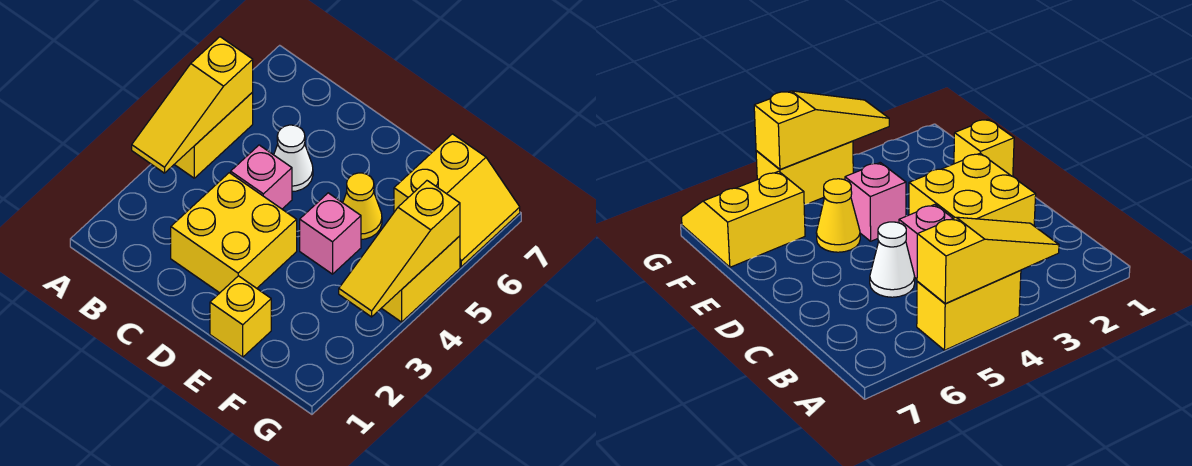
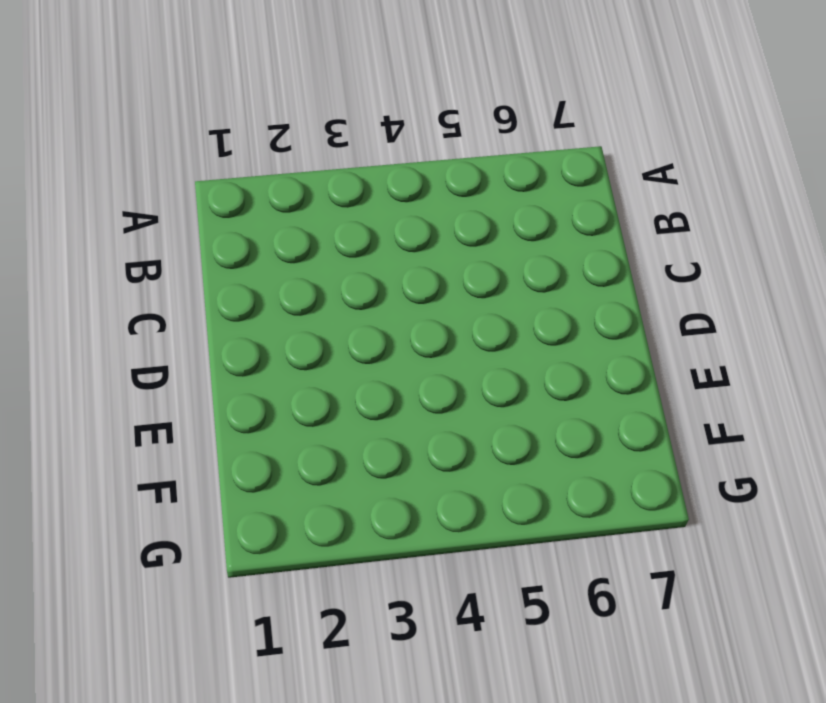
none -> yellow brick A4:A5 level 1
none -> yellow brick C2:D3 level 1

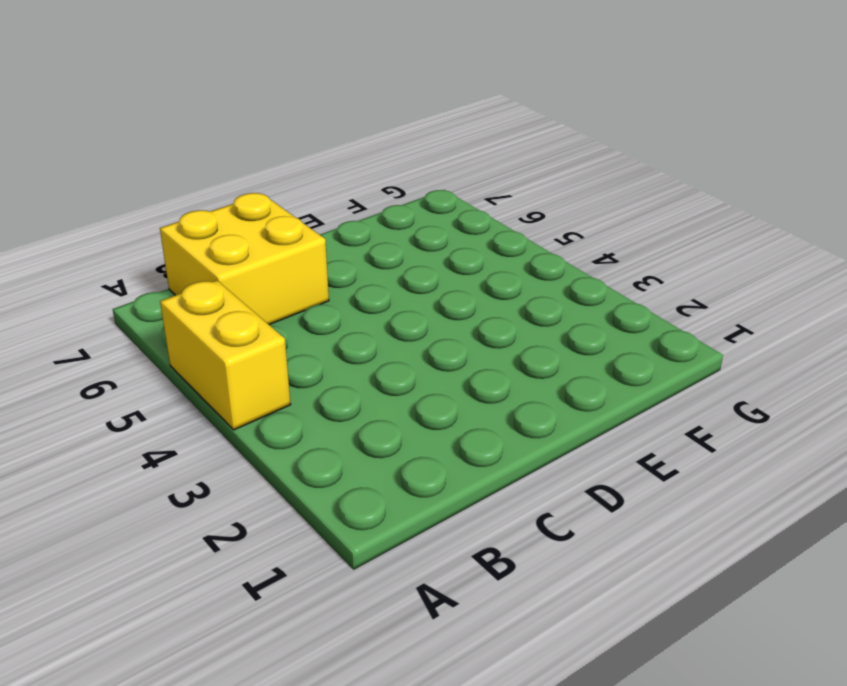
yellow brick B6:C7 level 1 -> yellow brick C2:D3 level 1
none -> pink brick C4 level 1
none -> white cone C5 level 1

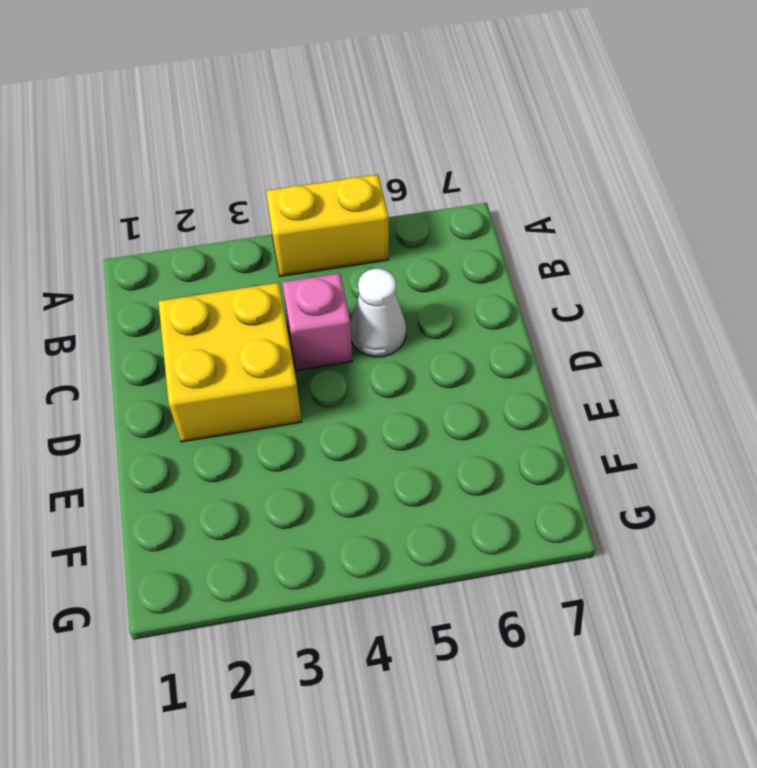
none -> yellow brick E1 level 1
none -> pink brick E4 level 1

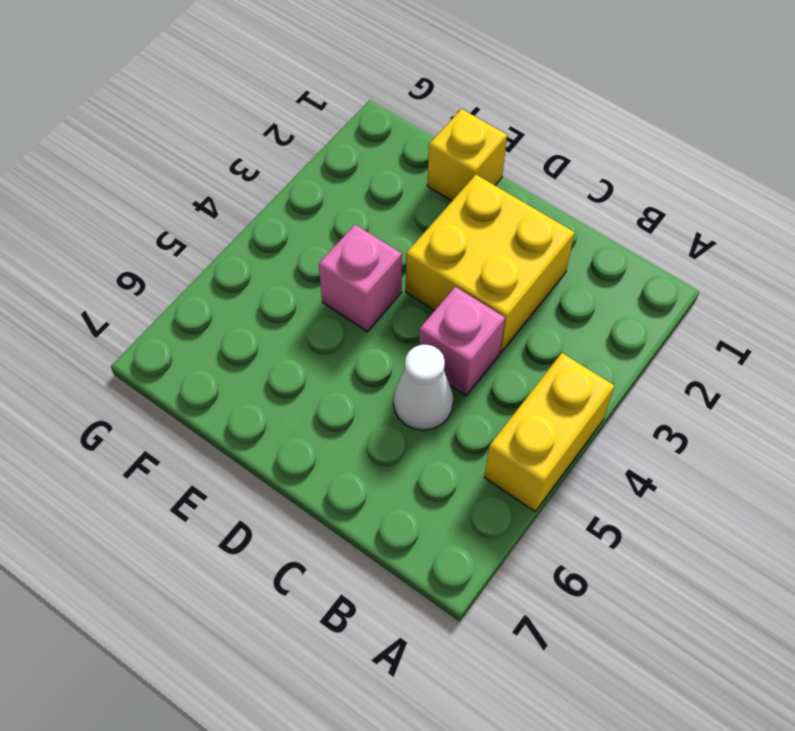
none -> yellow cone E5 level 1
none -> yellow slope F6:G7 level 1 top F

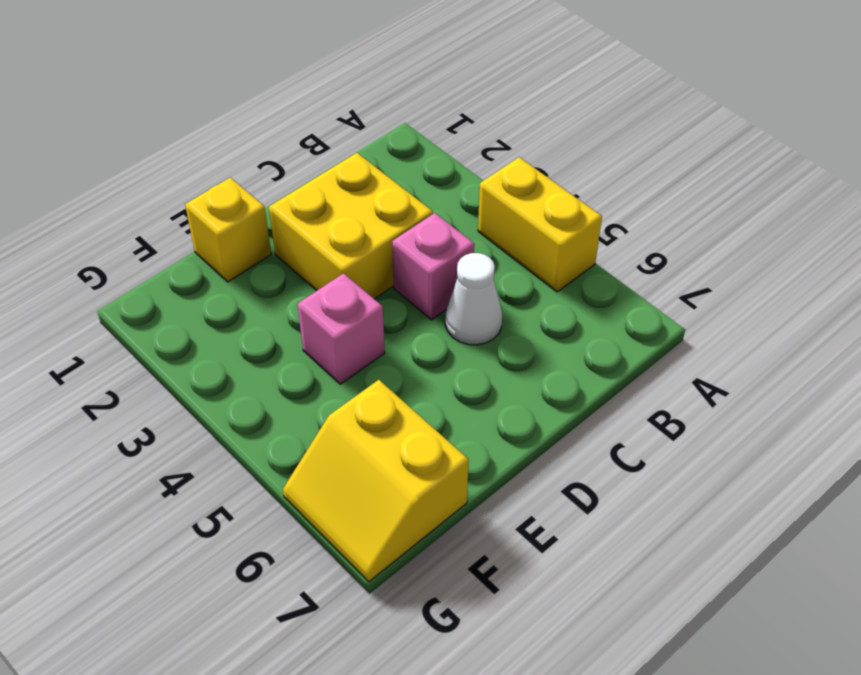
none -> yellow cone E5 level 1
none -> yellow brick G4:G5 level 1

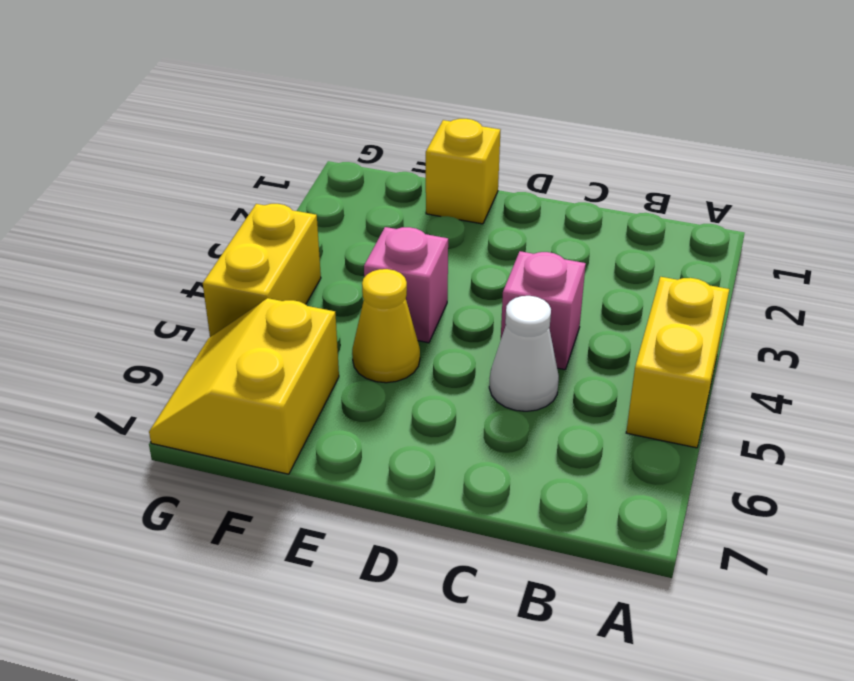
none -> yellow brick C2:D3 level 1
none -> yellow slope A3:A5 level 2 top 5

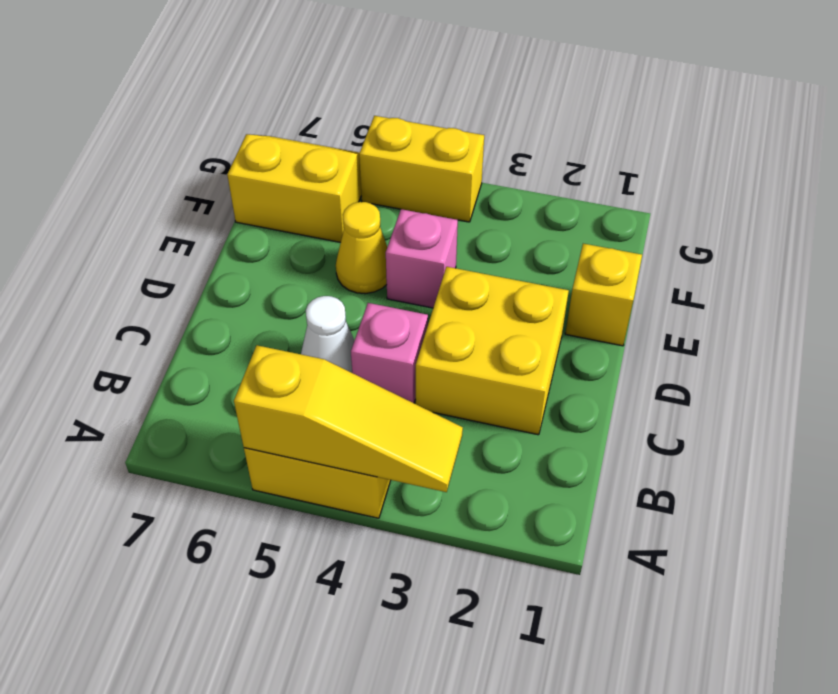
none -> yellow slope G3:G5 level 2 top 5

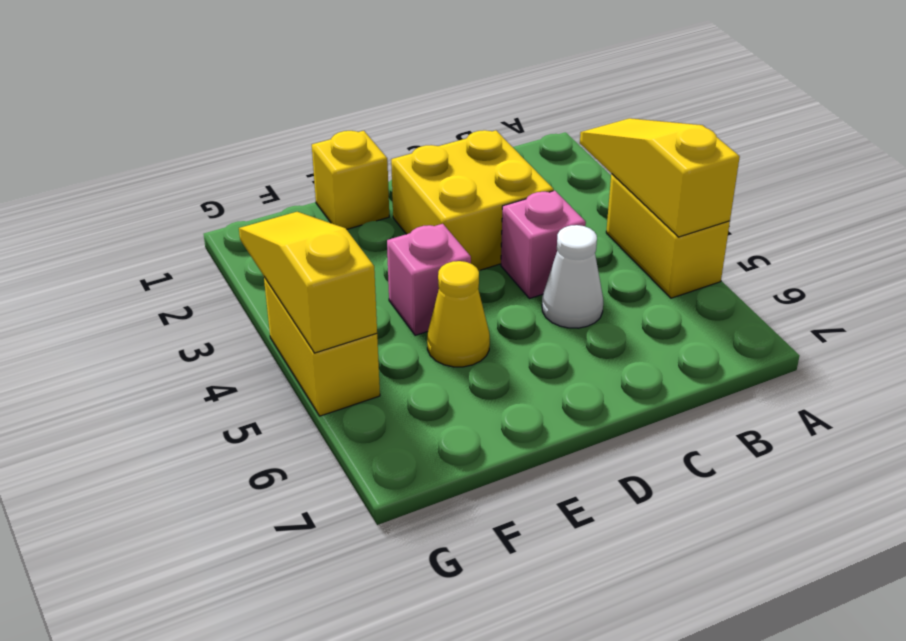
none -> yellow slope F6:G7 level 1 top F

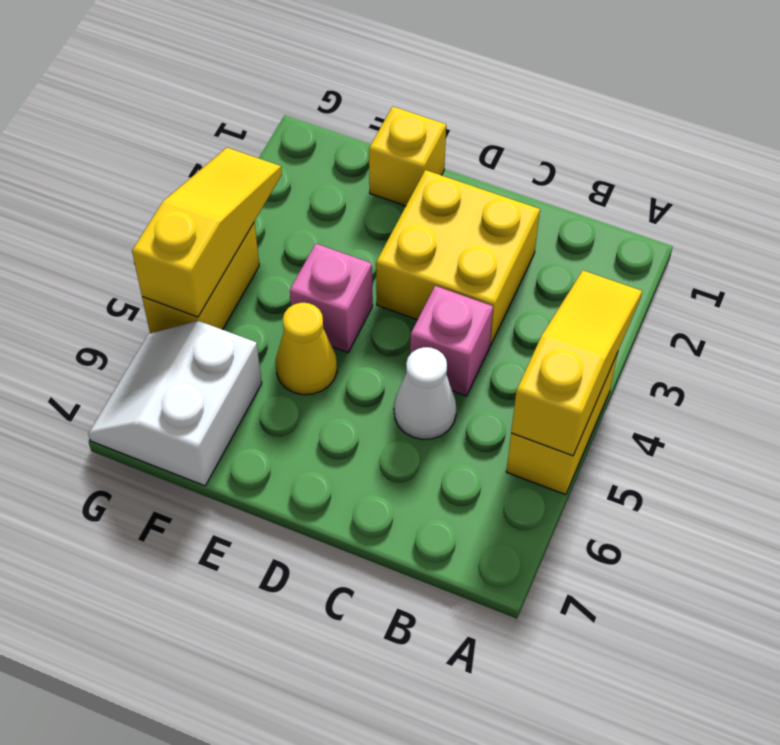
white slope F6:G7 level 1 top F -> yellow slope F6:G7 level 1 top F

